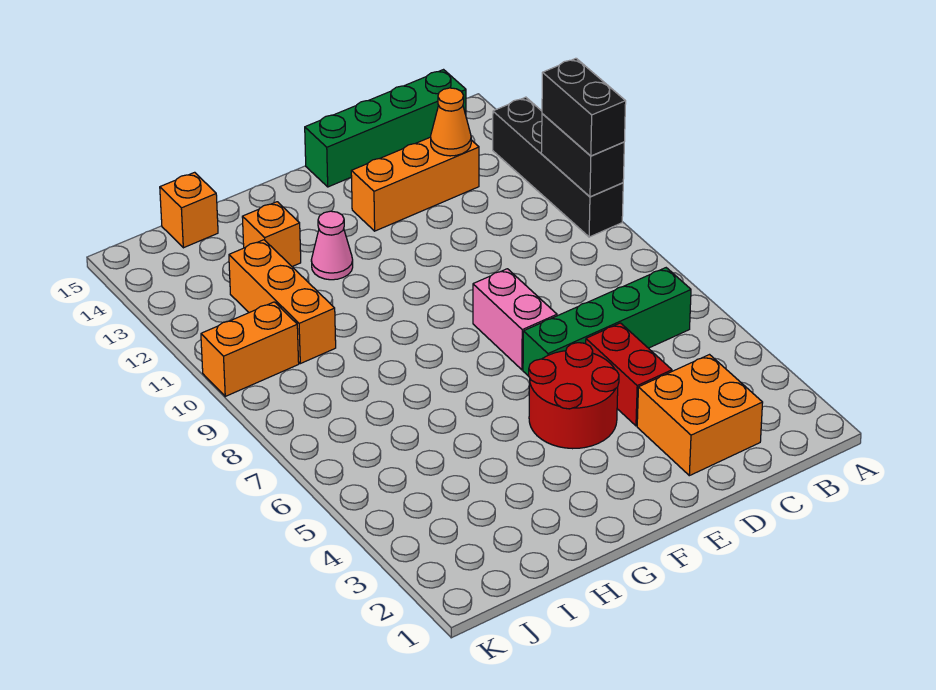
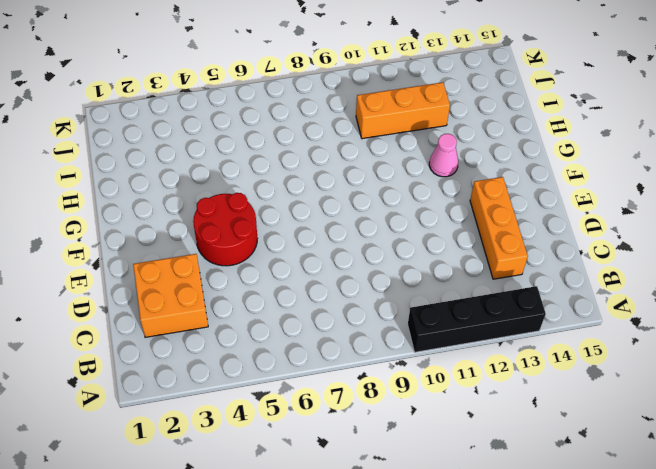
none -> green brick B6:E6 level 1
none -> green brick B15:E15 level 1
none -> red brick D4:D5 level 1

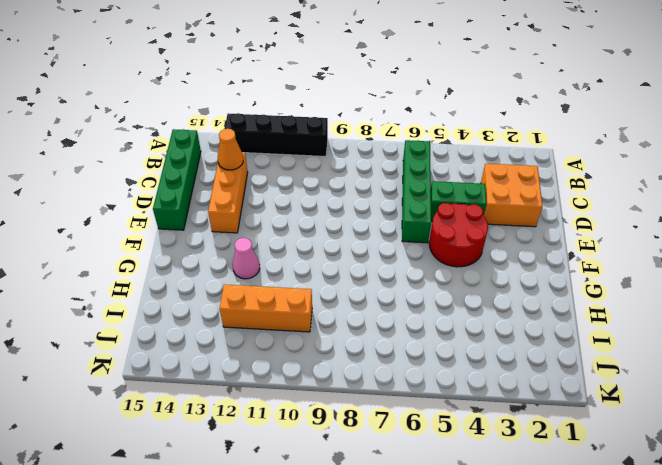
green brick D4:D5 level 1 -> red brick D4:D5 level 1
none -> pink brick E7:E8 level 1
none -> orange brick H13 level 1
none -> orange brick I15 level 1

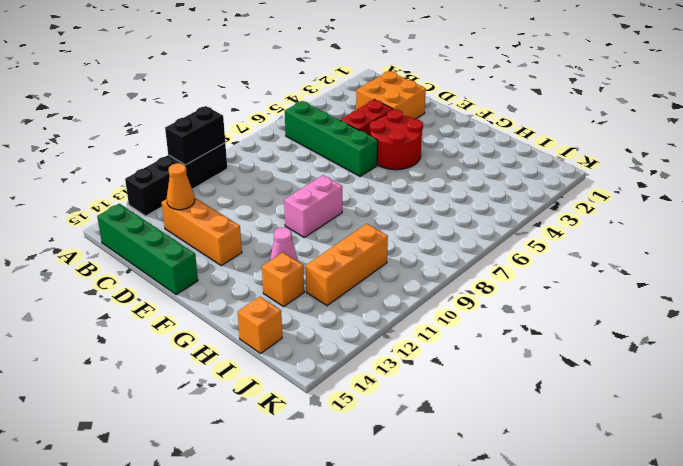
pink brick F9:F10 level 1 -> pink brick E7:E8 level 1
none -> orange brick J10:K10 level 1
none -> black brick A10:A11 level 3

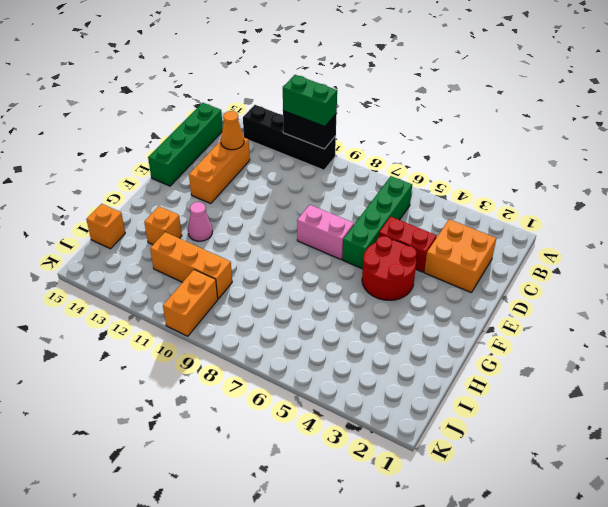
green brick A10:A11 level 3 -> black brick A10:A11 level 3

